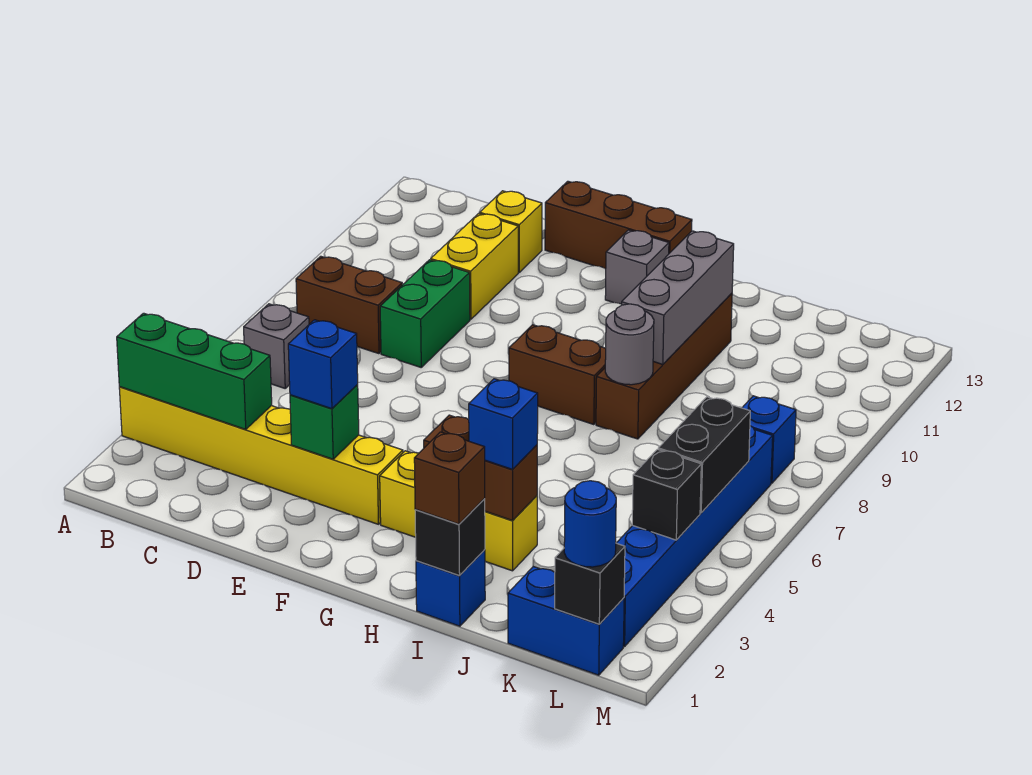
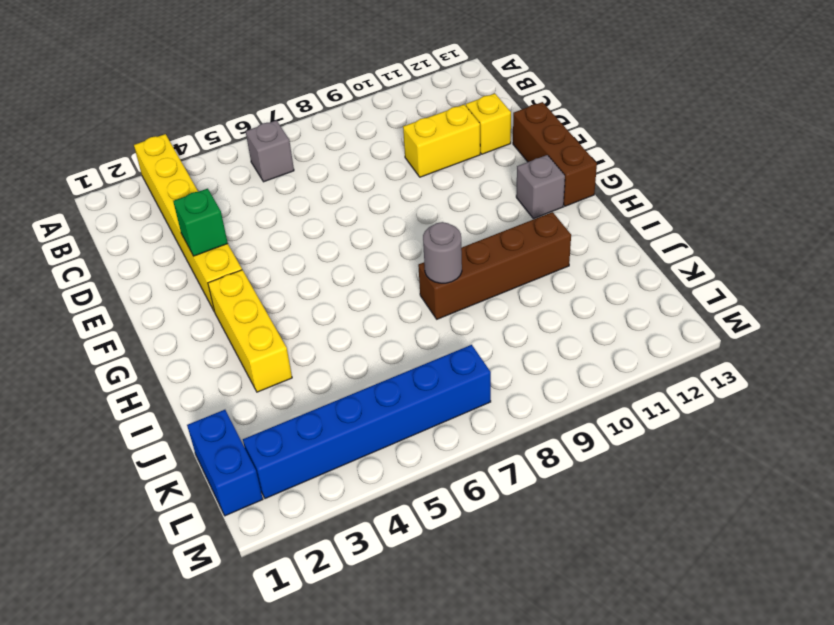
none -> brown brick B8:C8 level 1
none -> green brick D8:D9 level 1
none -> brown brick G8:H8 level 1

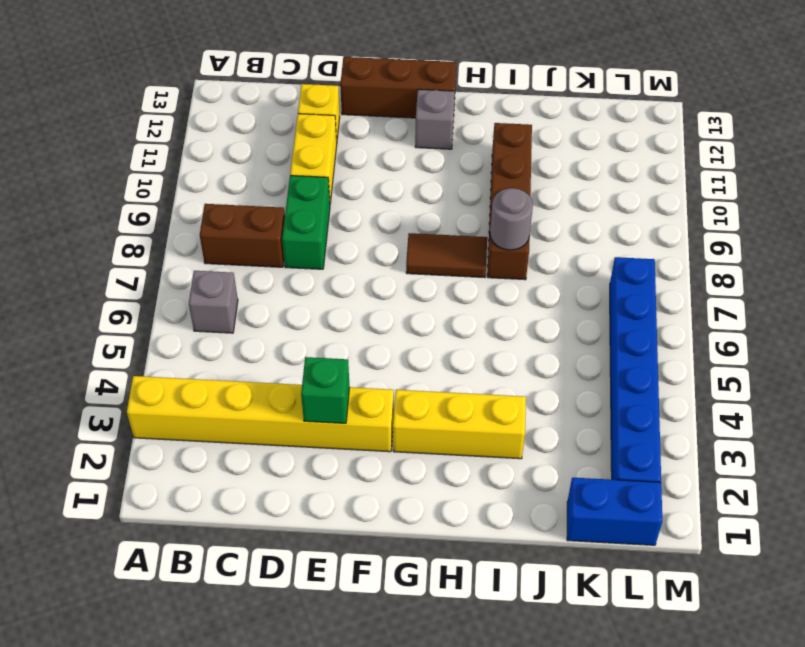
brown tile G8:H8 level 1 -> brown brick G8:H8 level 1
none -> blue brick I1 level 1
none -> blue brick L8 level 1
none -> green brick A3:C3 level 2

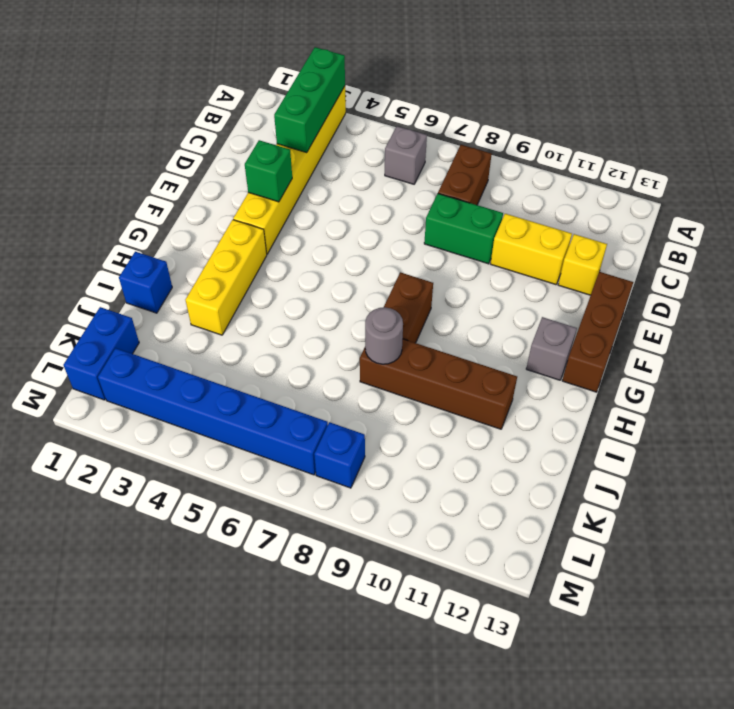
none -> brown brick H3:I3 level 2
none -> black brick I1 level 2
none -> grey brick I9:I11 level 2

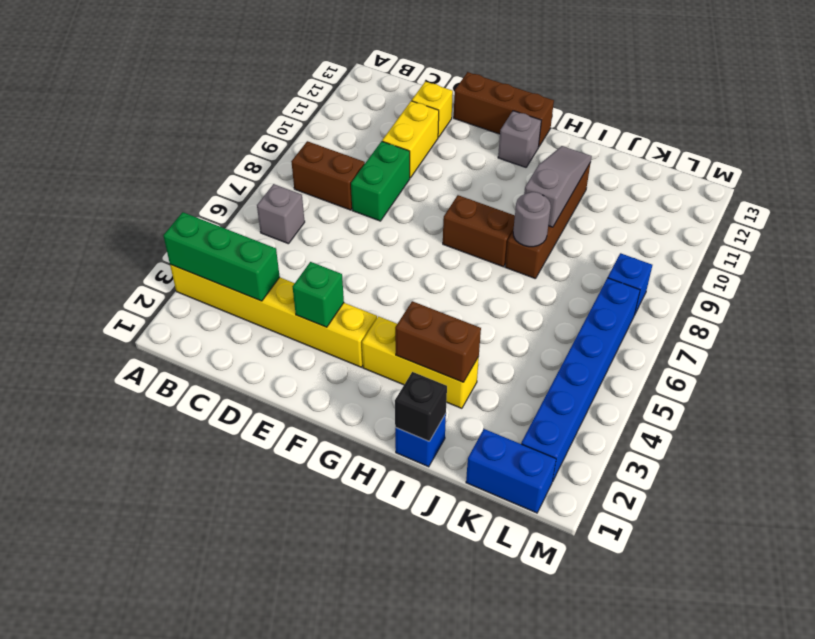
grey slope I9:I11 level 2 top 9 -> grey brick I9:I11 level 2
none -> black brick L1 level 2
none -> black brick L4 level 2
none -> black brick L5:L6 level 2

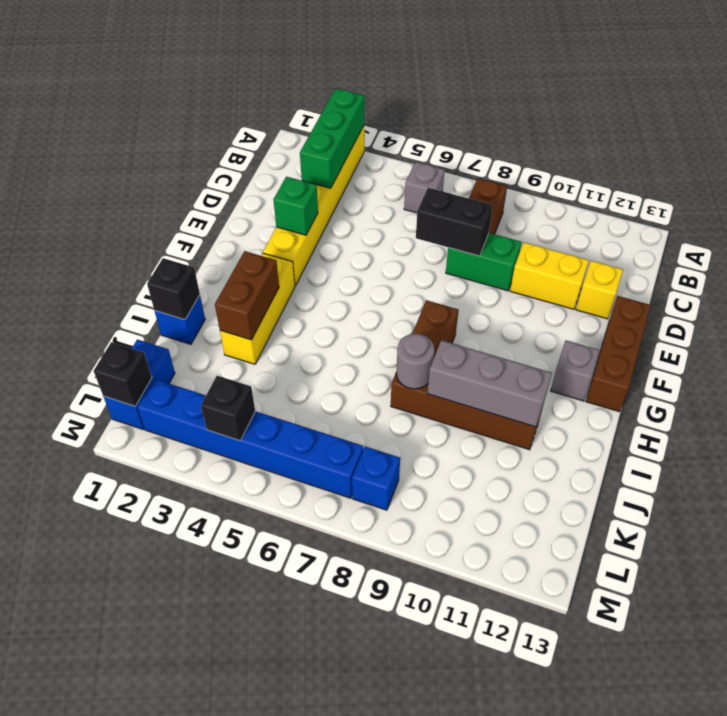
black brick D7:D8 level 2 -> black brick L5:L6 level 2
none -> blue brick E3 level 3
none -> brown brick I1 level 3
none -> blue brick I3 level 3

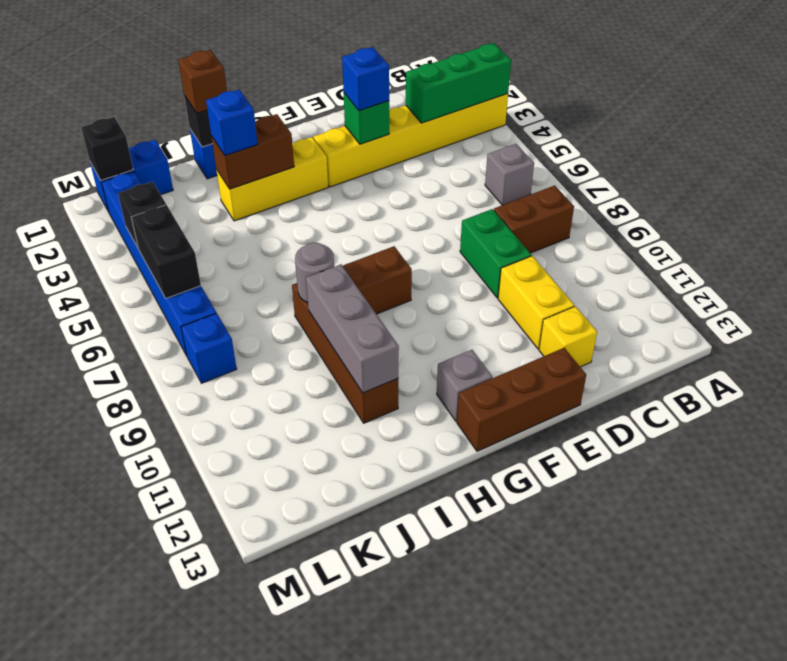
none -> blue round brick L1 level 3

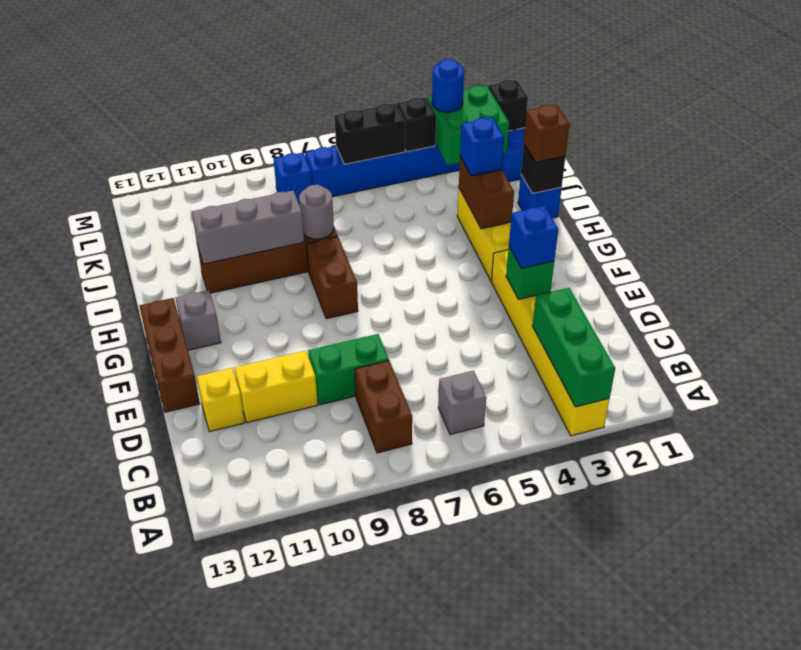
green brick K2:L3 level 2 -> none
blue round brick L3 level 3 -> blue round brick L1 level 3

